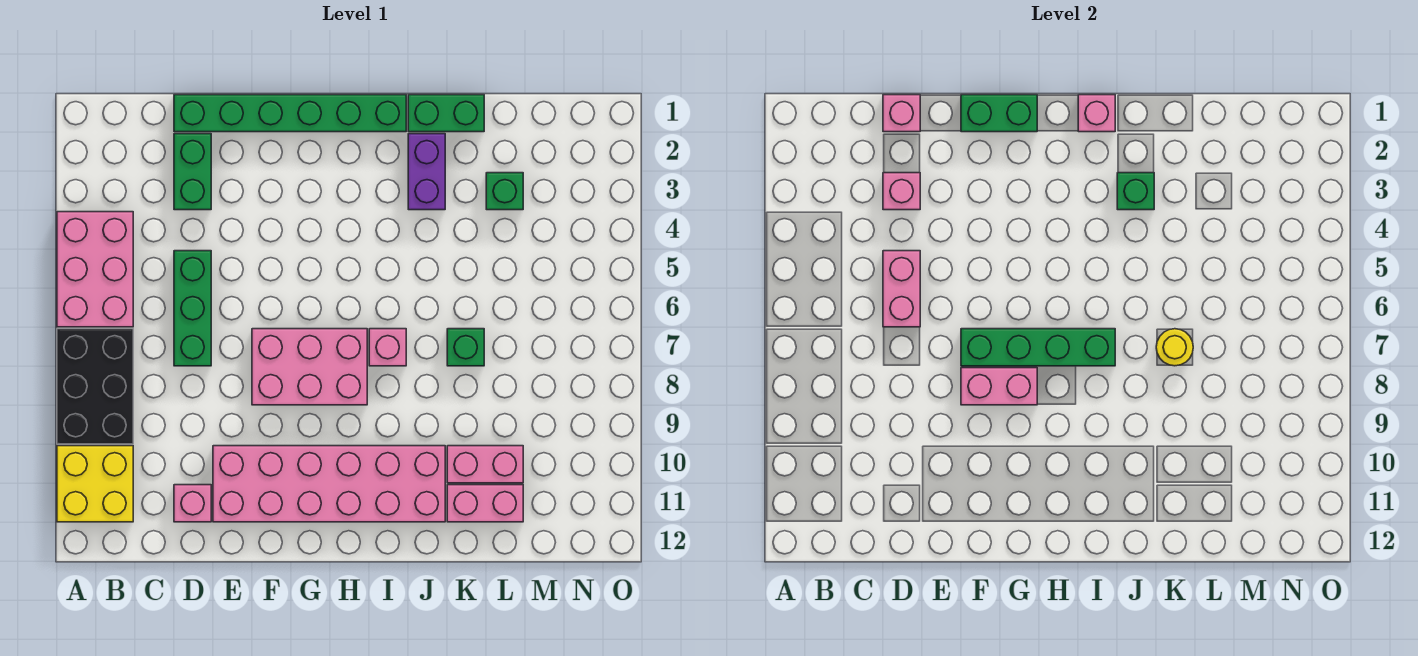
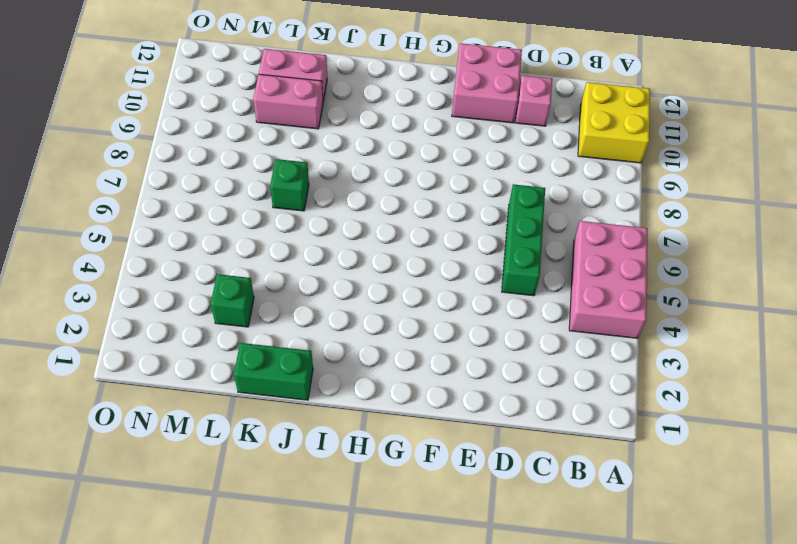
pink brick E11:F12 level 1 -> pink brick E10:J11 level 1
none -> black brick A7:B9 level 1
none -> green brick D1:I1 level 1
none -> green brick D2:D3 level 1

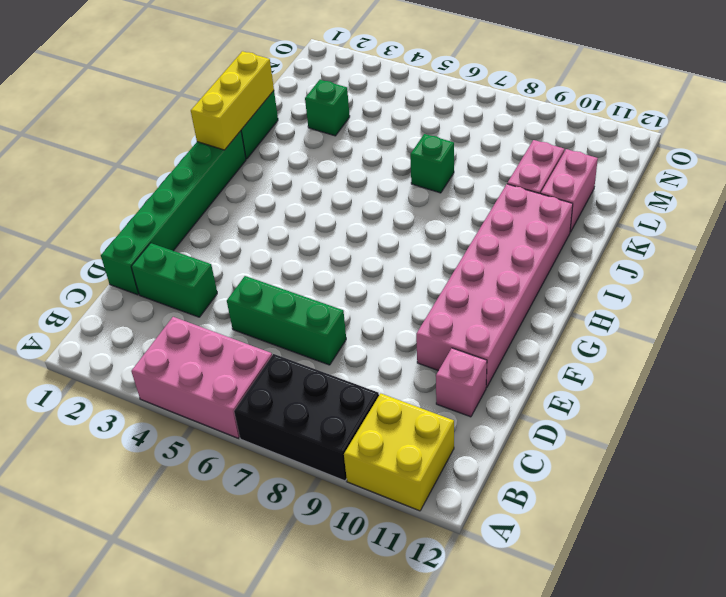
yellow brick I1:K1 level 2 -> pink brick I1 level 2
none -> pink brick F7:H8 level 1
none -> pink brick I7 level 1
none -> purple brick J2:J3 level 1

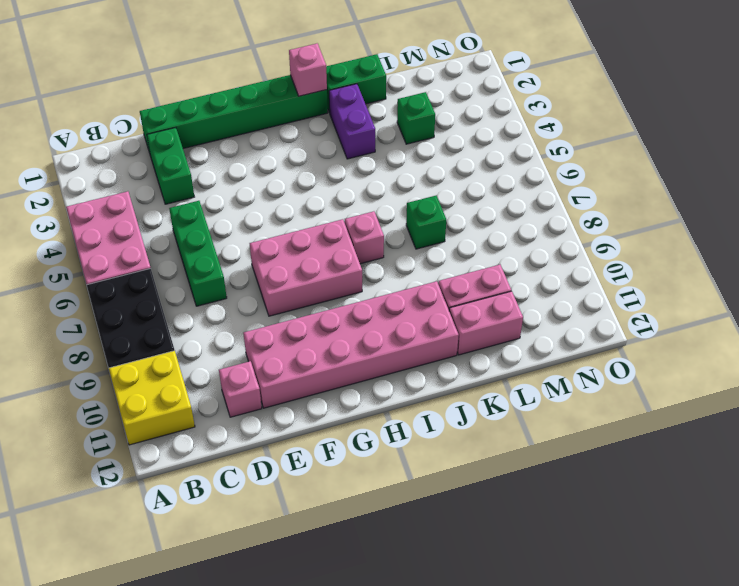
none -> pink brick D1 level 2
none -> pink brick D3 level 2
none -> pink brick D5:D6 level 2

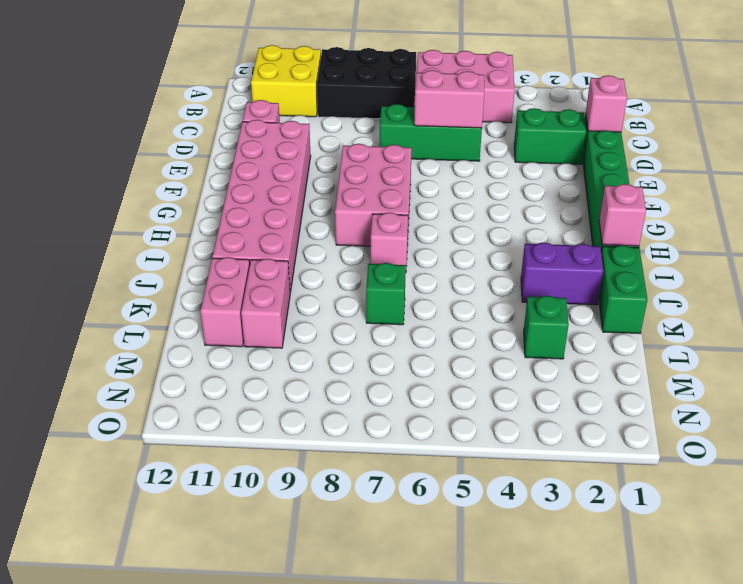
none -> pink brick D3 level 2
none -> green brick F1:G1 level 2
none -> green brick F7:I7 level 2

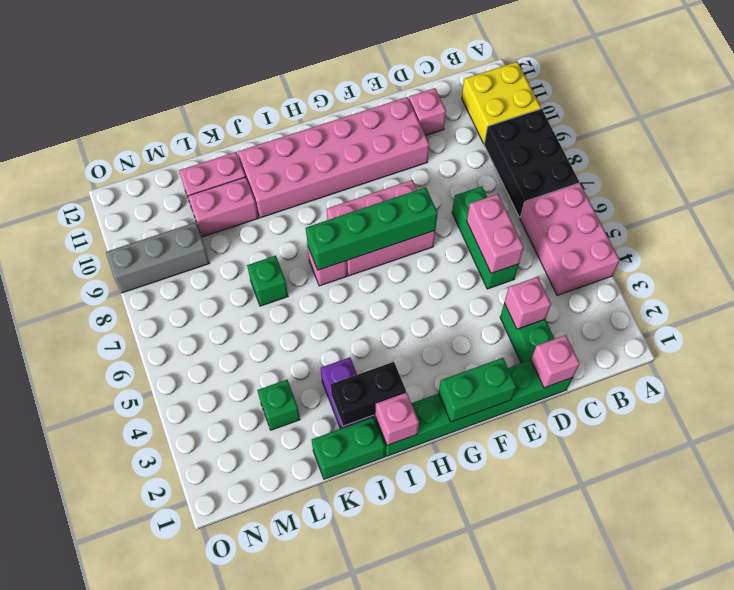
black brick I2:J2 level 2 -> none
grey brick M9:O9 level 1 -> none
none -> pink brick F8:G8 level 2
none -> green brick J3 level 2
none -> yellow round brick K7 level 2

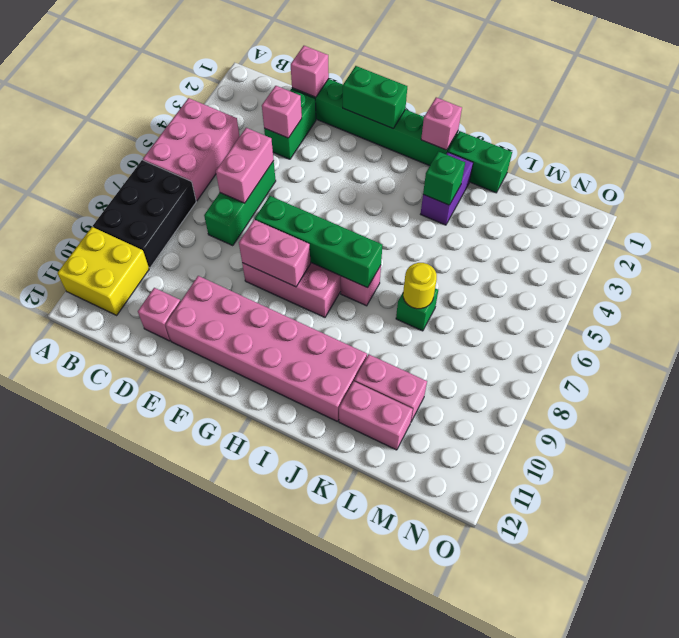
none -> green brick L3 level 1

